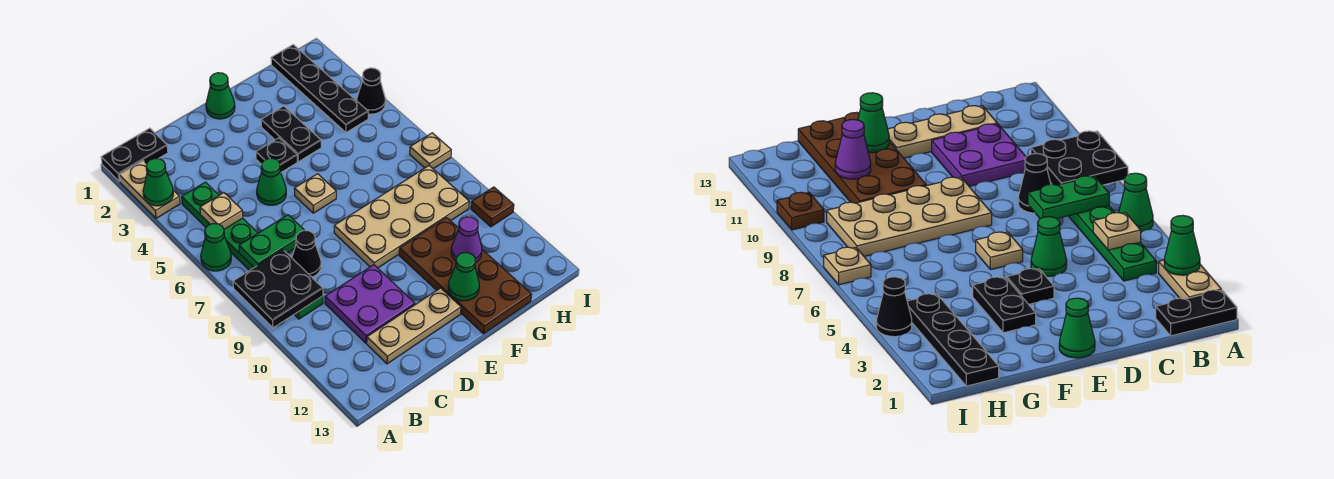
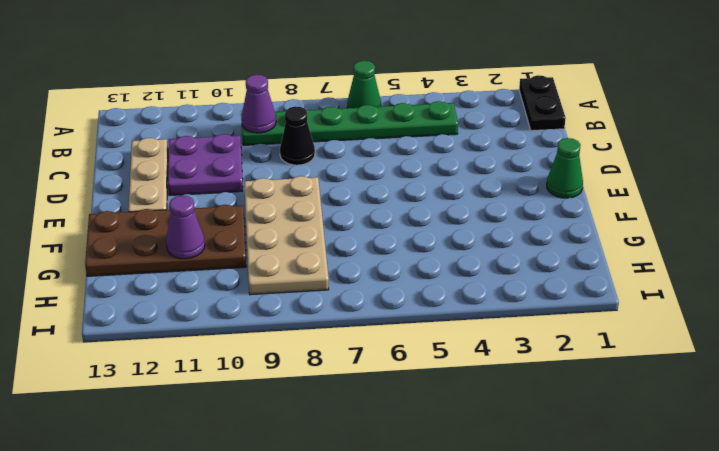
purple cone B9 level 2 -> black plate A8:B9 level 2
none -> tan plate A2:A3 level 1
none -> green cone D5 level 1
none -> black plate E4 level 1

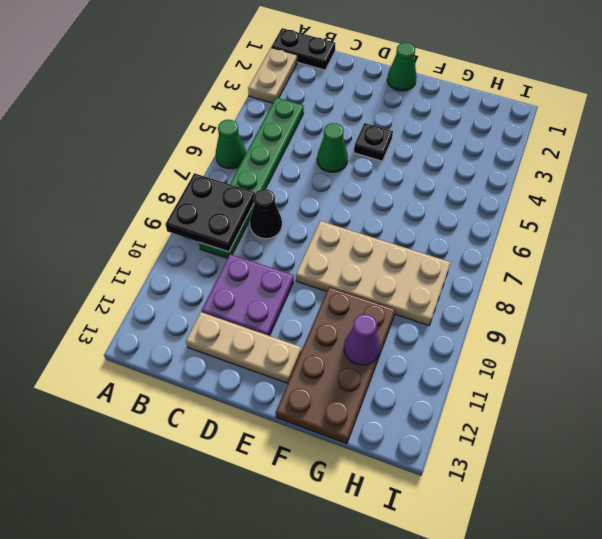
none -> tan plate E6 level 1
none -> black plate F3:F4 level 1
none -> black plate H1:H4 level 1

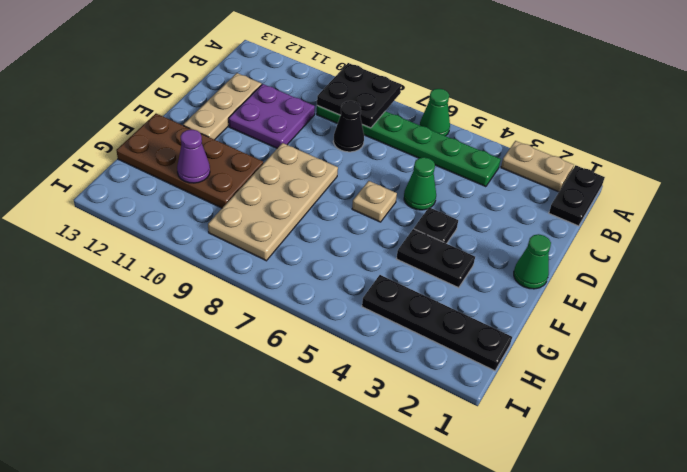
none -> black cone I4 level 1
none -> tan plate I7 level 1
none -> brown plate I10 level 1

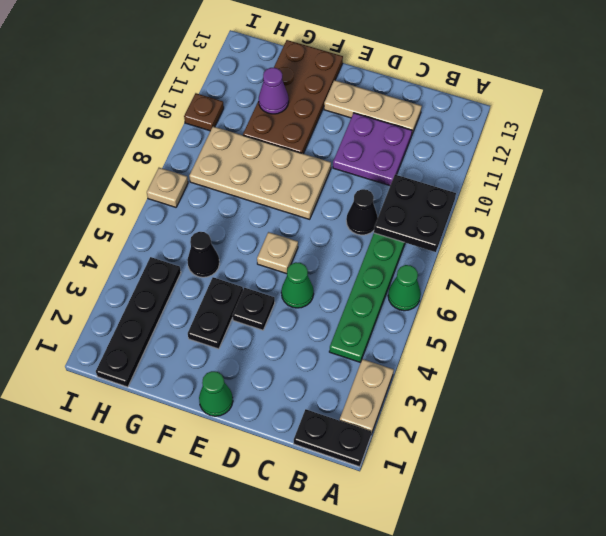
black cone G5 level 1 -> black cone I4 level 1
none -> green cone A3 level 2
none -> tan plate B5 level 2
none -> green plate B7:C7 level 2

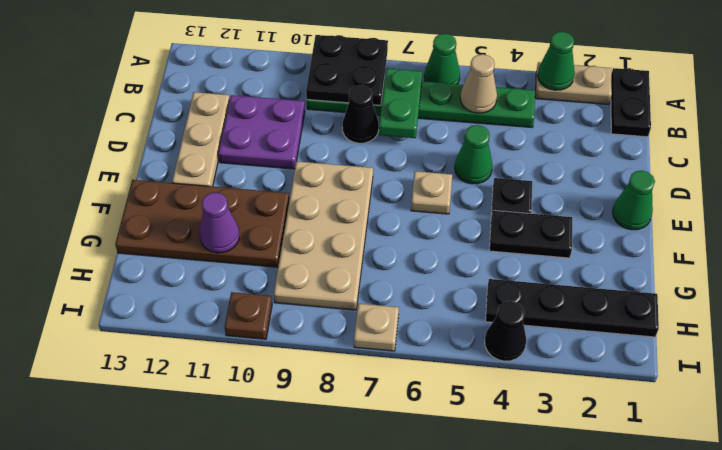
tan cone B5 level 2 -> tan plate B5 level 2
none -> green cone F12 level 2

